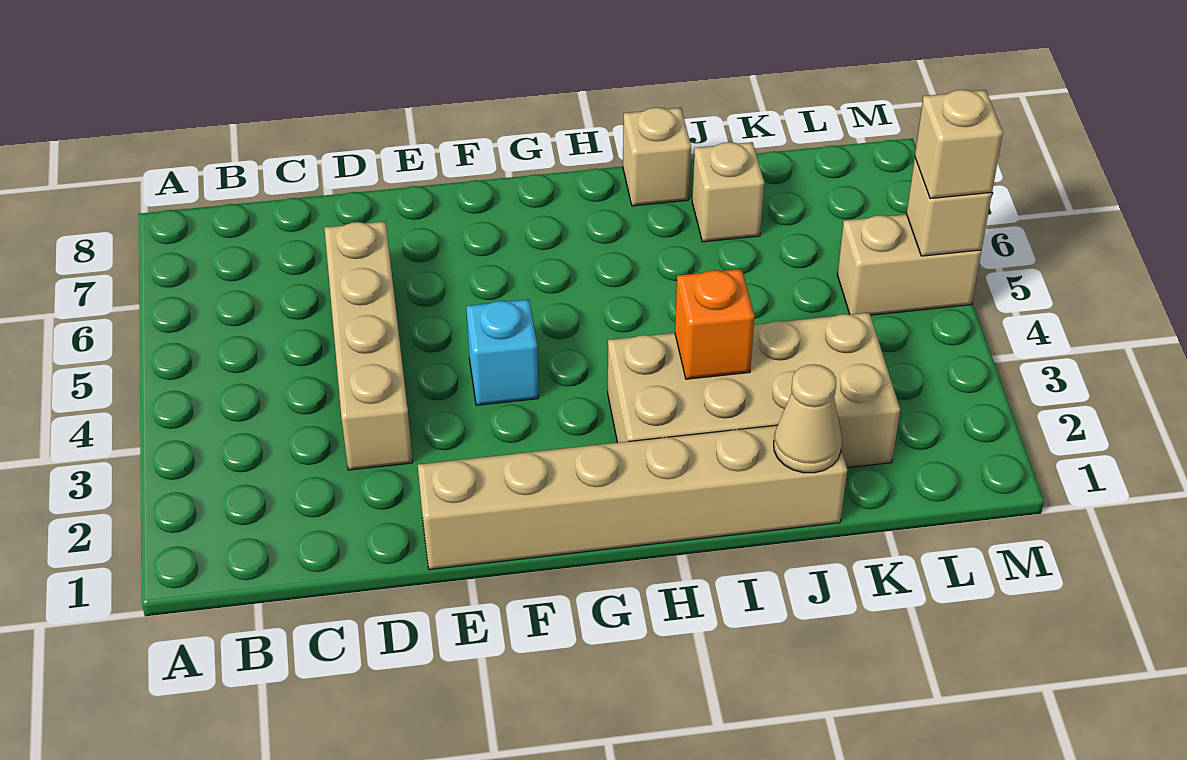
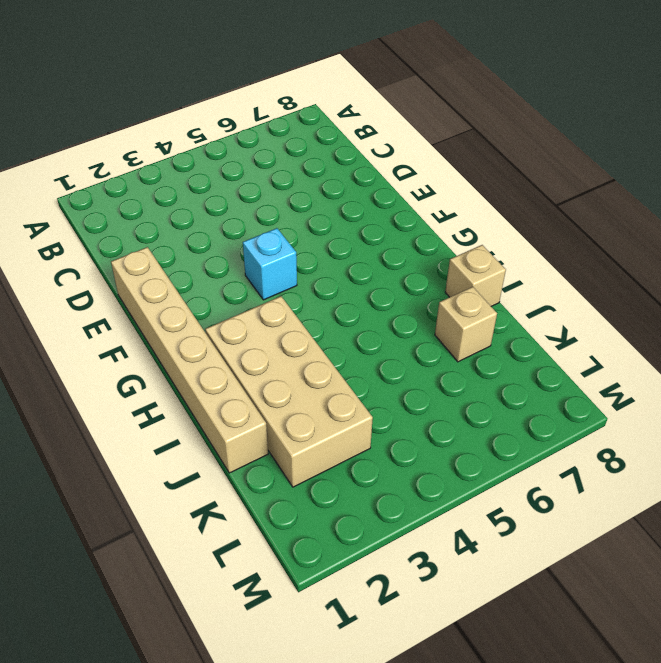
none -> tan brick D3:D6 level 1
none -> tan brick L5:M5 level 1

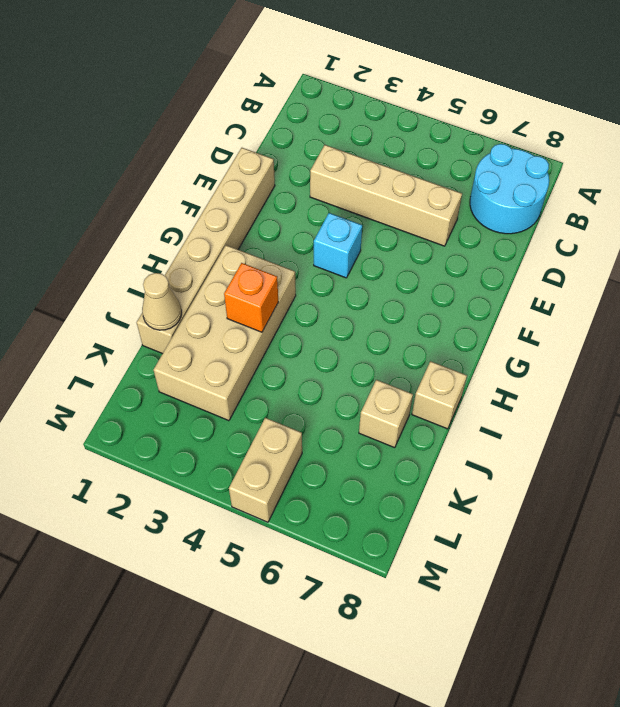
cyan round brick B7:C8 level 1 -> none
none -> tan brick M5 level 2
none -> tan brick M5 level 3

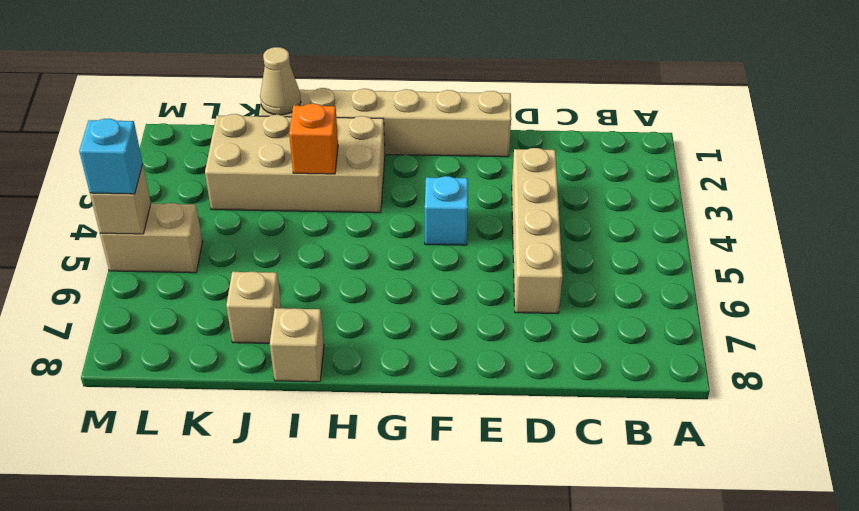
cyan brick M5 level 3 -> tan brick M5 level 3

